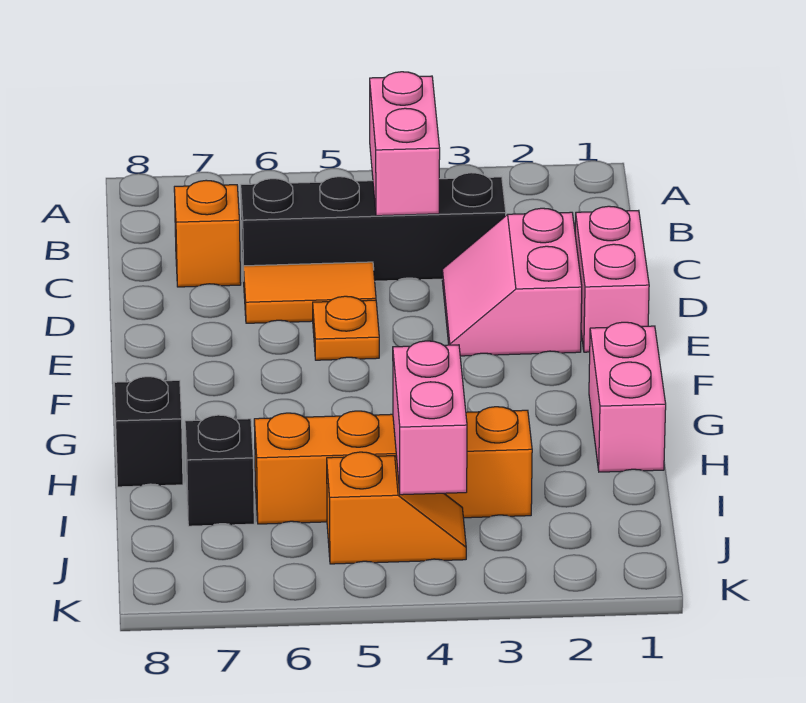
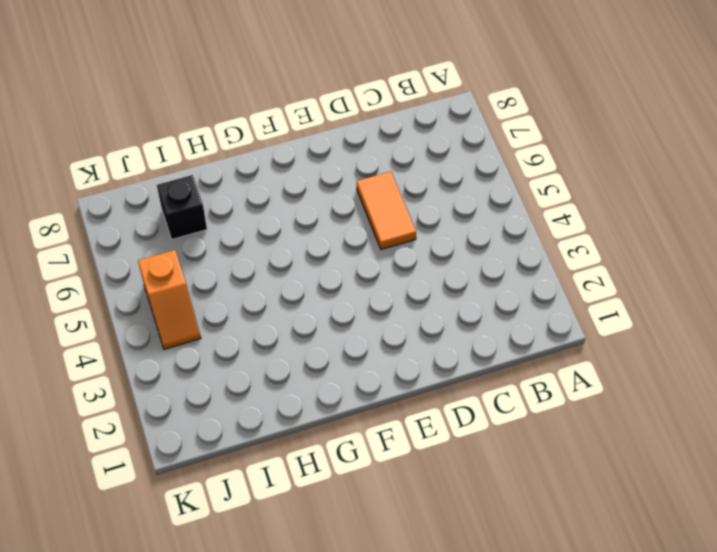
none -> black brick C3:C6 level 1
none -> orange brick C7 level 1
none -> pink brick D1:E1 level 1

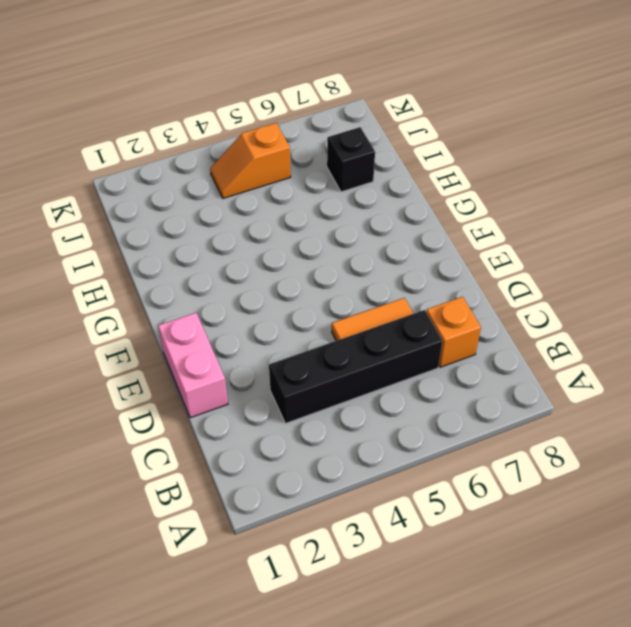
none -> pink slope D2:E3 level 1 top 2
none -> orange plate E5 level 1
none -> pink brick G1:H1 level 1

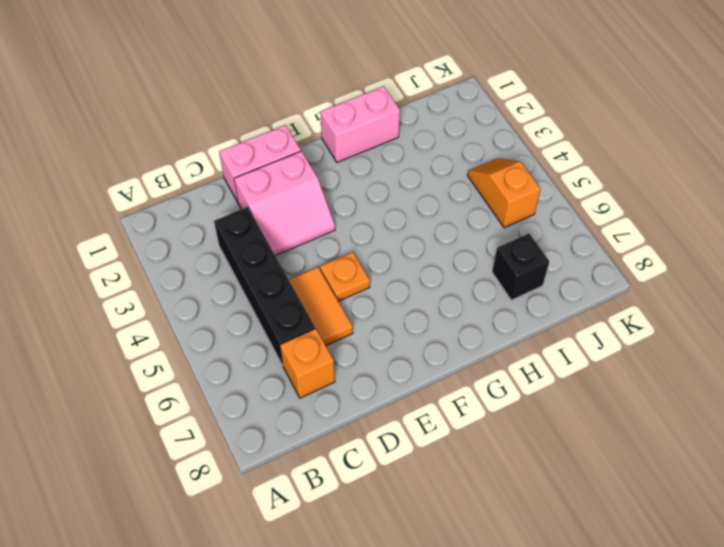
none -> black brick H8 level 1
none -> orange brick I3:I6 level 1
none -> pink brick B4:C4 level 2

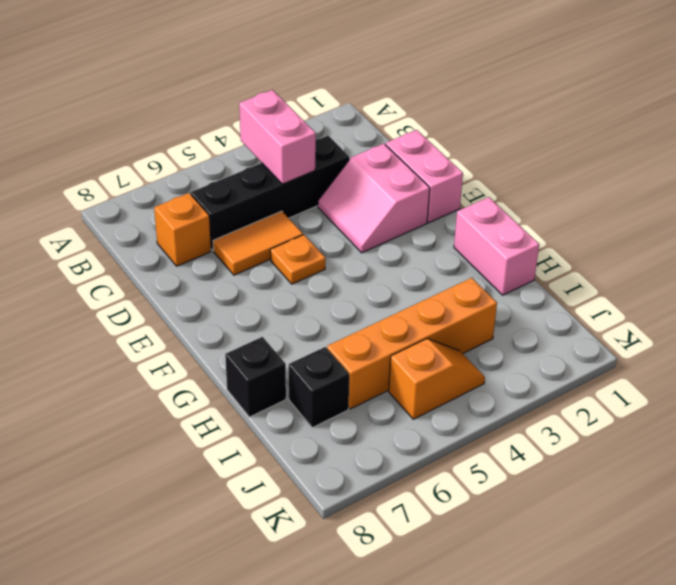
none -> pink brick I4:J4 level 2

